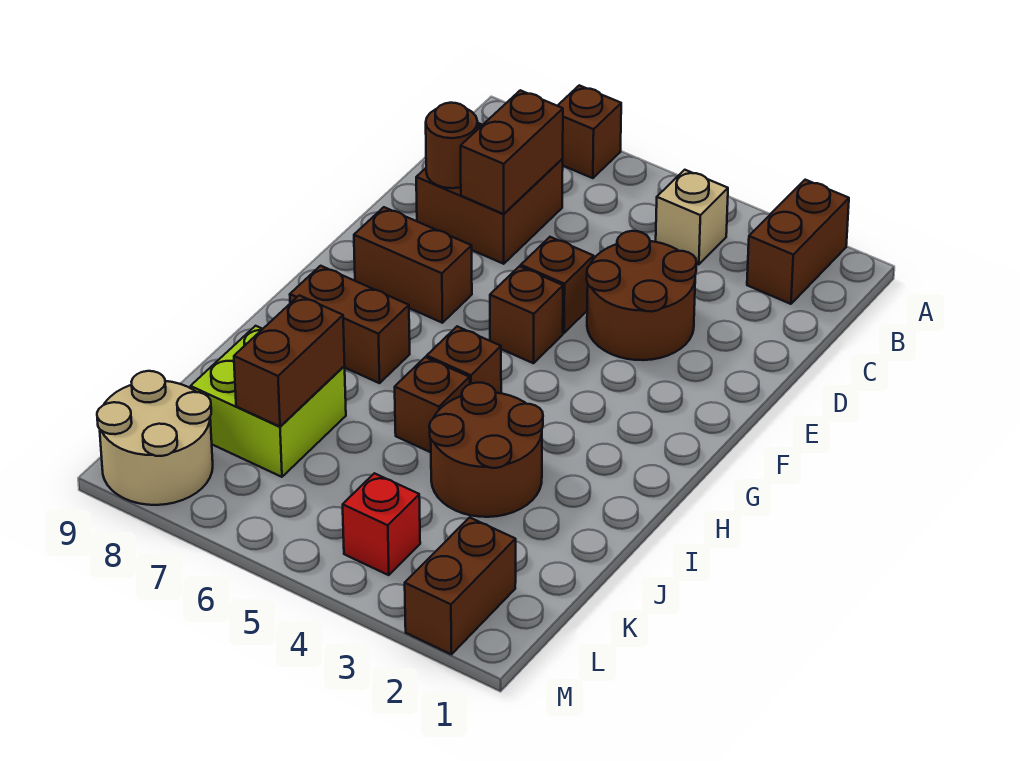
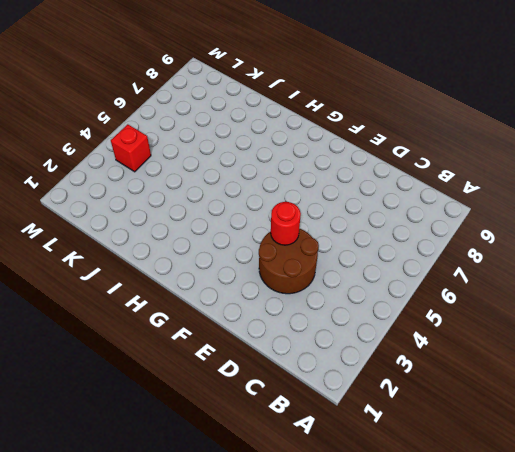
red round brick E4 level 2 -> none
none -> brown brick A2:B2 level 1
none -> brown brick A7 level 1
none -> tan brick B4 level 1

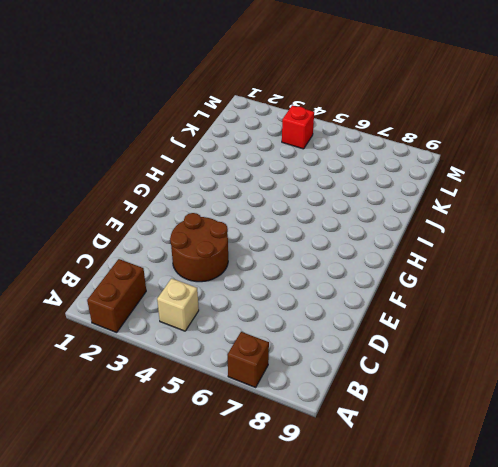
none -> brown brick C7:D8 level 1
none -> brown brick E5 level 1
none -> brown brick F5 level 1

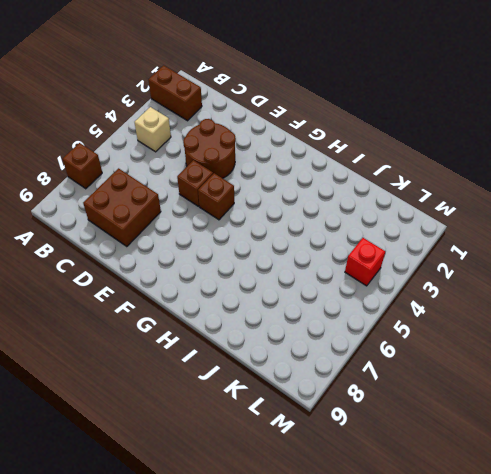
none -> brown brick F7:F8 level 1
none -> brown brick H5 level 1
none -> brown brick H7:H8 level 1

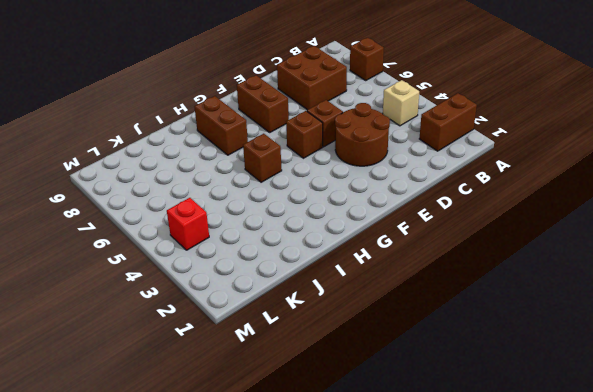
none -> brown round brick I3:J4 level 1
none -> brown brick I5 level 1
none -> lime brick J7:K8 level 1

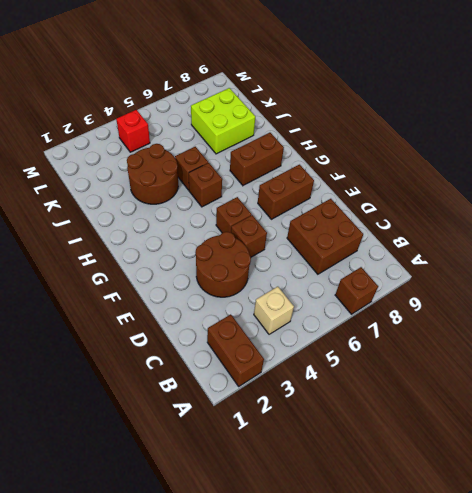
none -> brown brick L2:M2 level 1
none -> tan round brick L8:M9 level 1
none -> brown brick C7:D7 level 2

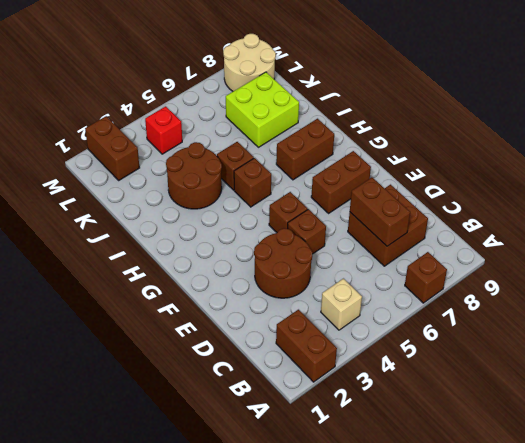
none -> brown round brick D8 level 2
none -> brown brick J7:K7 level 2

